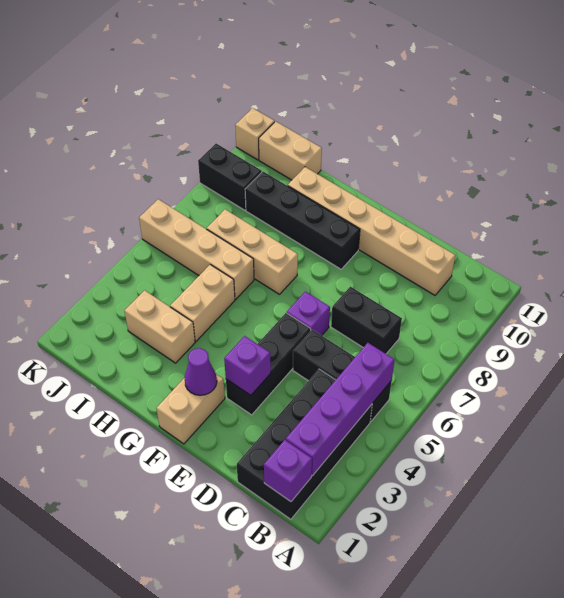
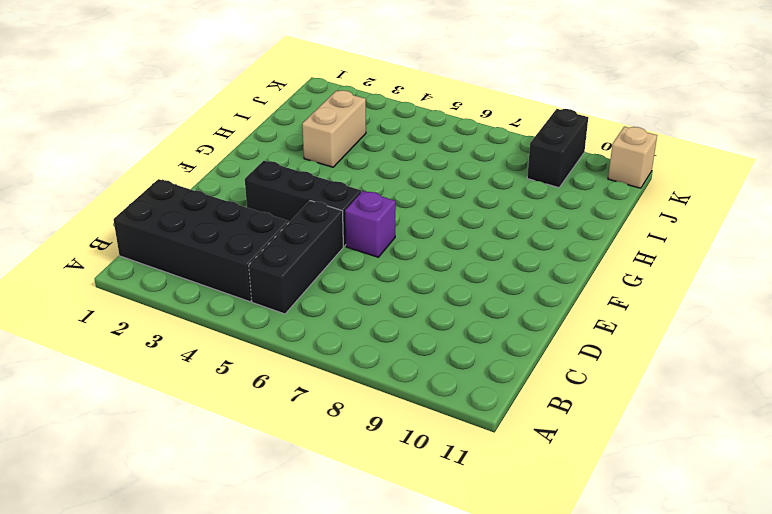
none -> black brick C7:D7 level 1
none -> tan brick C10:H10 level 1
none -> tan brick F1:F2 level 1

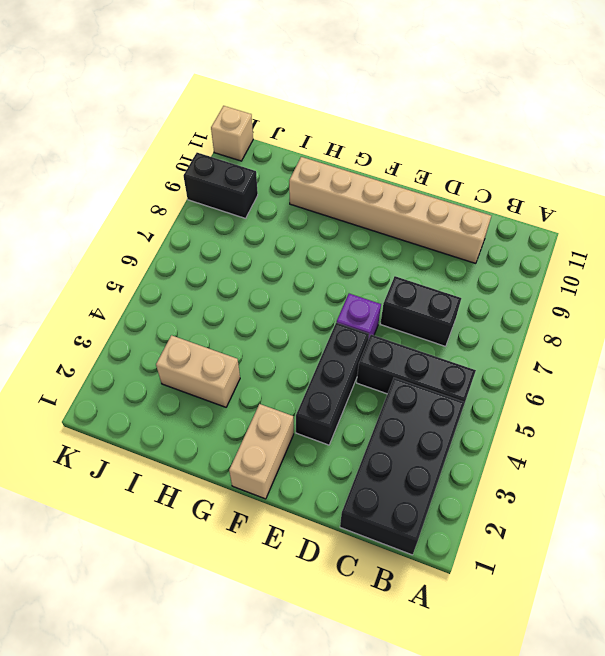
none -> black brick F9:I9 level 1
none -> tan brick G7:I7 level 1
none -> tan brick H4:H5 level 1

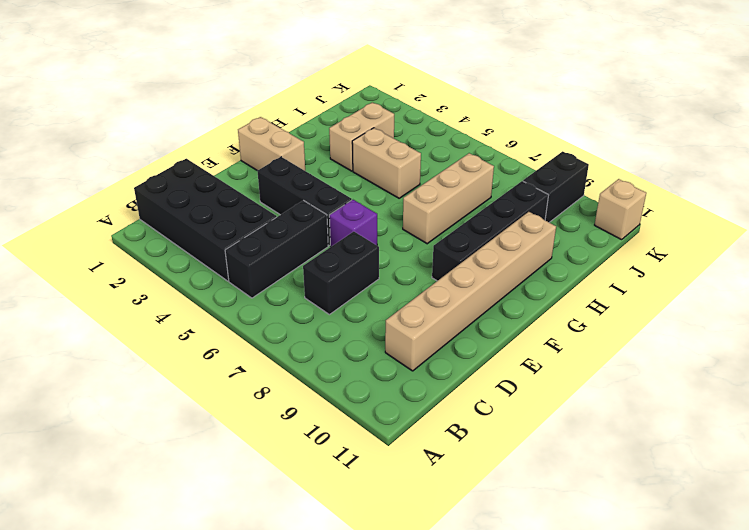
none -> tan brick H6:K6 level 1
none -> tan brick I11:J11 level 1
none -> purple brick B1 level 2

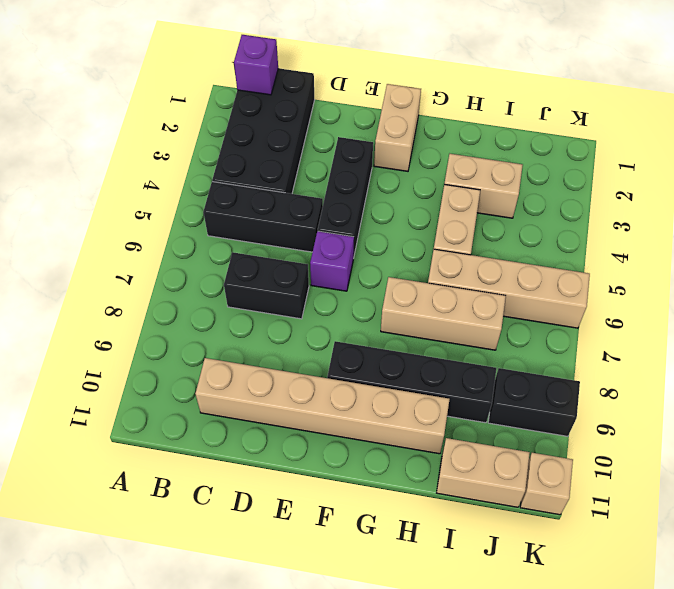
none -> purple brick B2:B5 level 2
none -> purple brick E3 level 2
none -> purple cone F2 level 2

